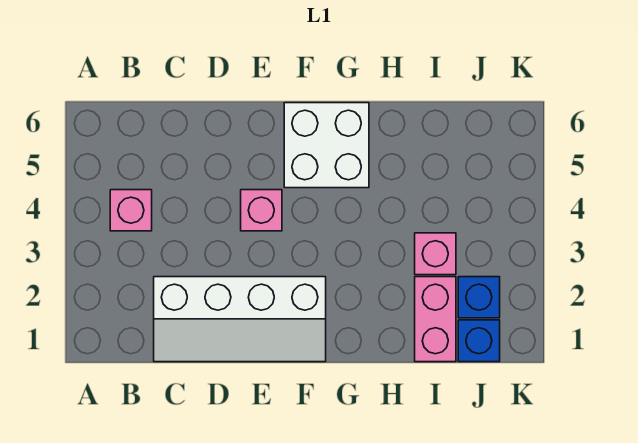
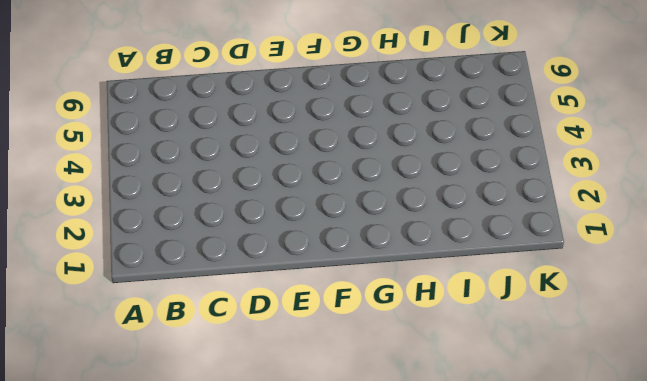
none -> pink brick B4 level 1
none -> white slope C1:F2 level 1 top 2

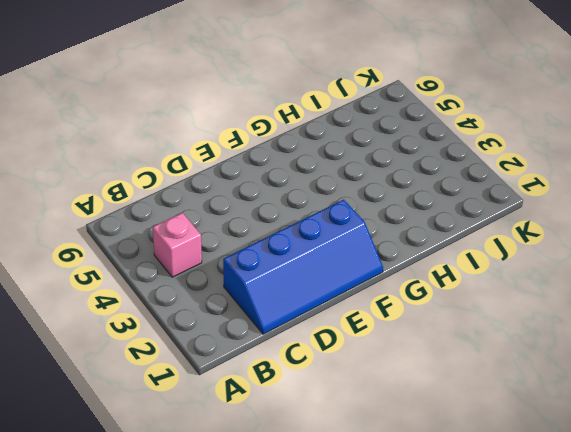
blue slope C1:F2 level 1 top 2 -> white slope C1:F2 level 1 top 2
none -> pink brick E4 level 1
none -> white brick F5:G6 level 1

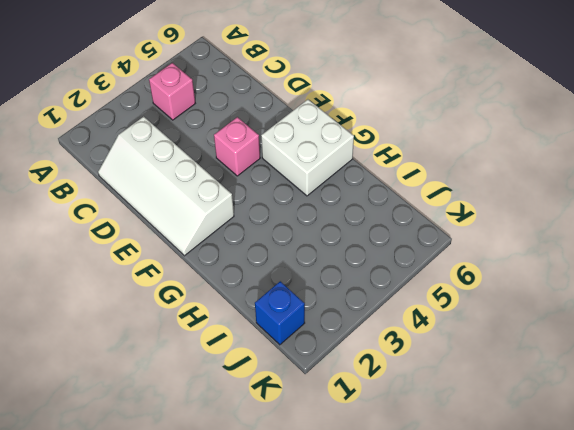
none -> pink brick I1:I2 level 1
none -> pink brick I3 level 1

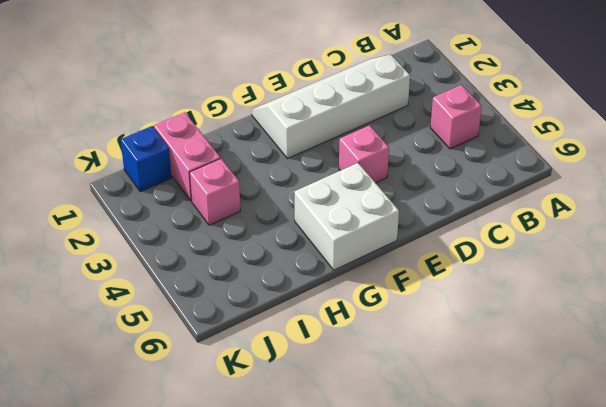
none -> blue brick J2 level 1

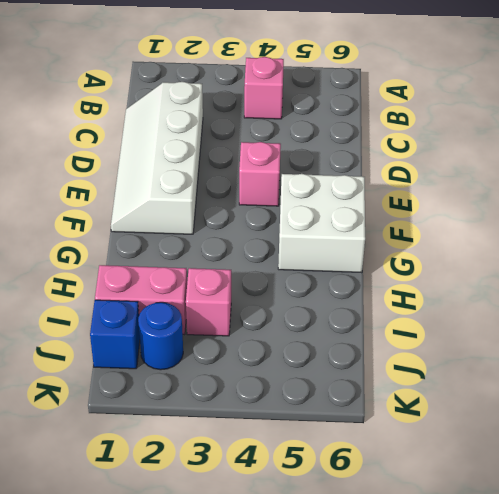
blue round brick J2 level 1 -> blue brick J2 level 1

